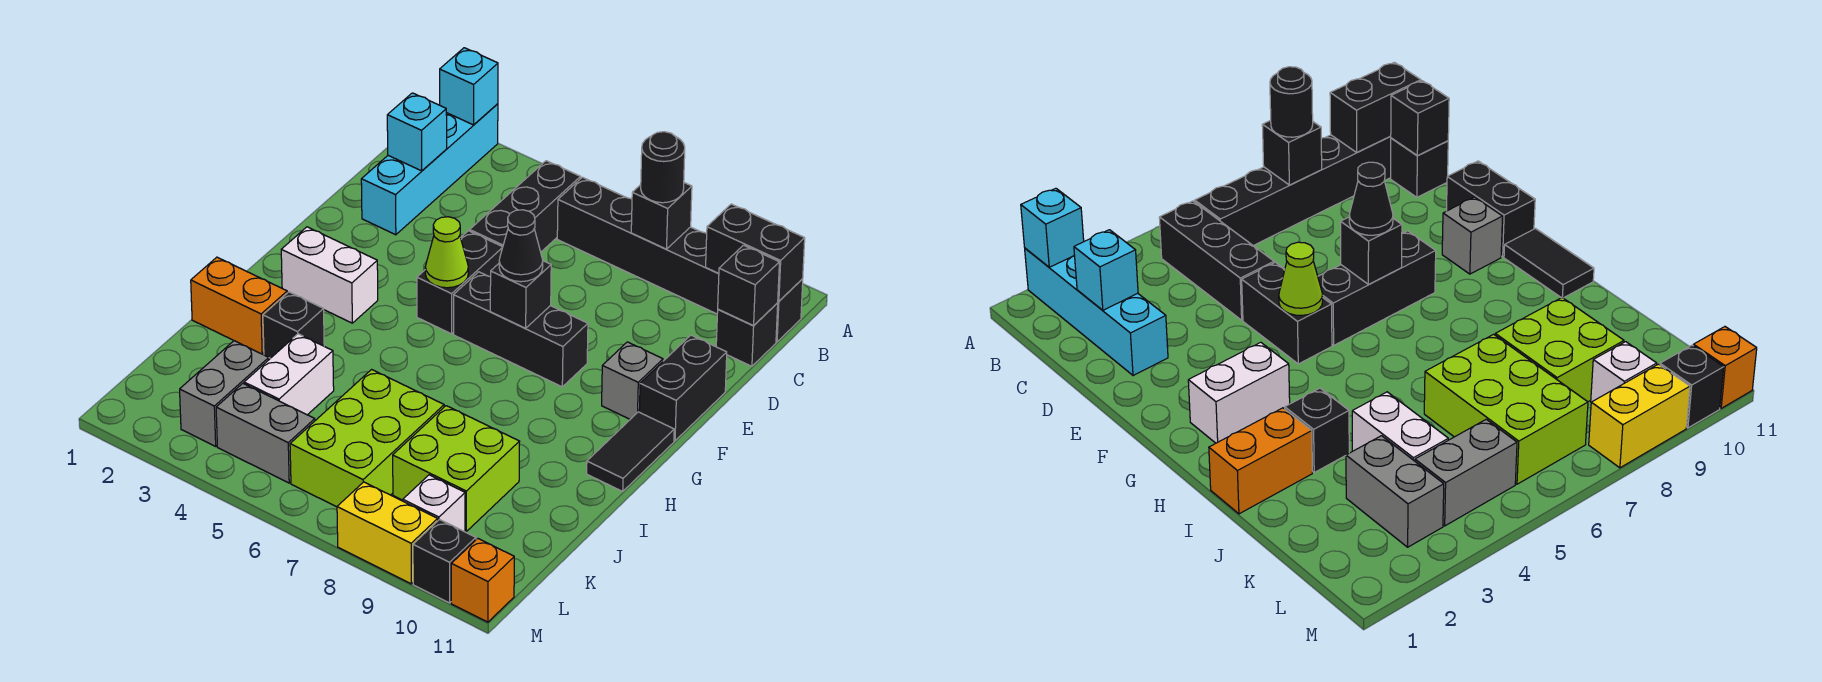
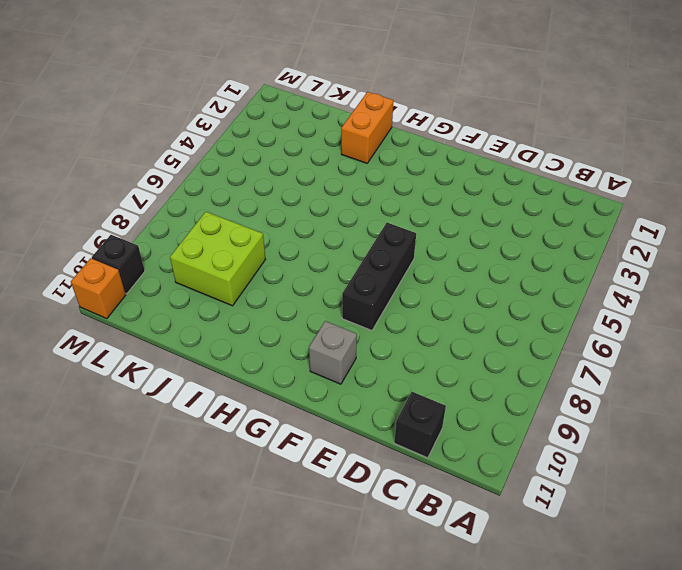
none -> cyan brick A2:D2 level 1
none -> black brick B5:D5 level 1
none -> black brick B6:B11 level 1
none -> black brick E5:F5 level 1

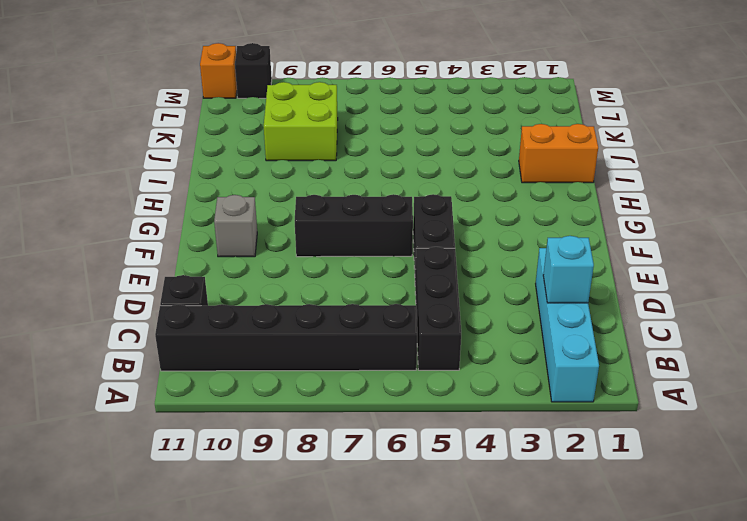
none -> black brick E11:F11 level 1
none -> white brick G2:G3 level 1
none -> black tile G11:H11 level 1
none -> black brick I3 level 1

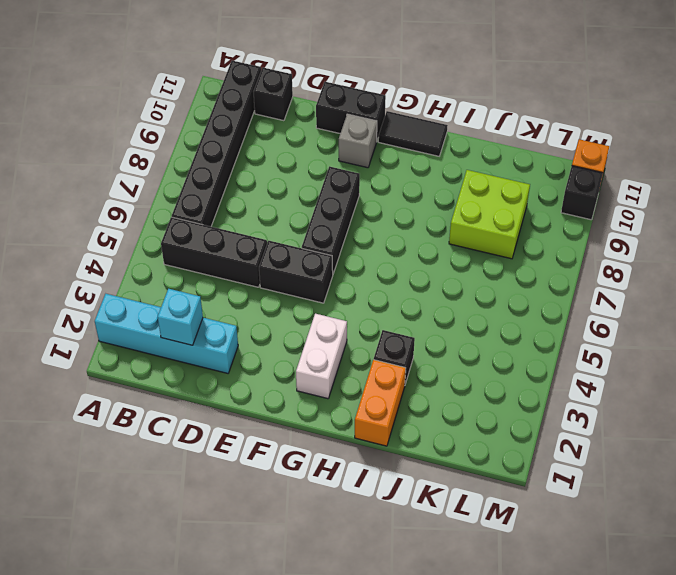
none -> white brick J4:K4 level 1
none -> lime brick J6:L7 level 1
none -> grey brick K3:L3 level 1
none -> grey brick L4:L5 level 1

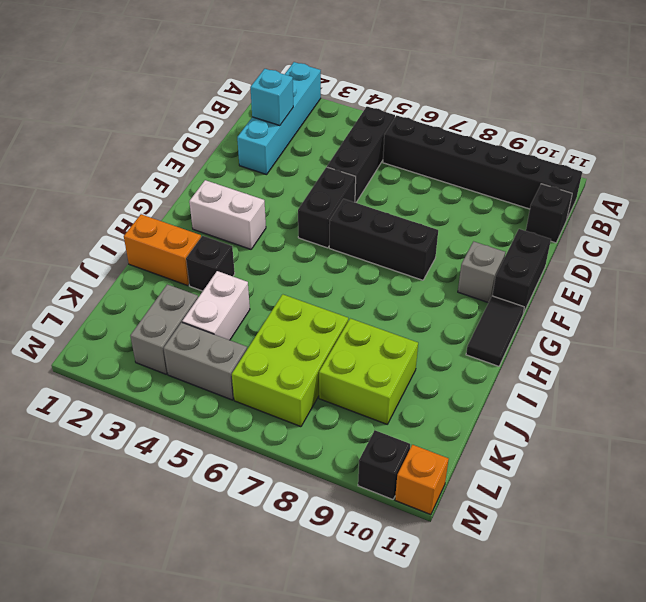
none -> white brick L9 level 1
none -> yellow brick M8:M9 level 1
none -> cyan brick A2 level 2
none -> black brick B8 level 2

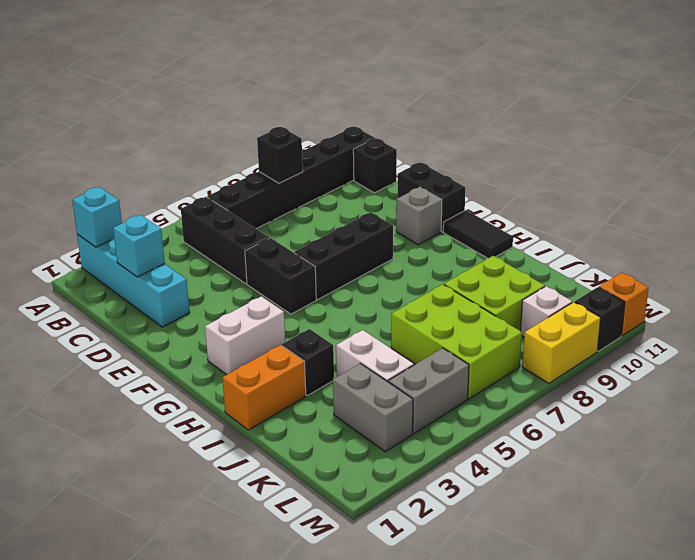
none -> black brick B10:B11 level 2
none -> black brick C11 level 2
none -> lime cone F5 level 2
none -> black brick F7 level 2

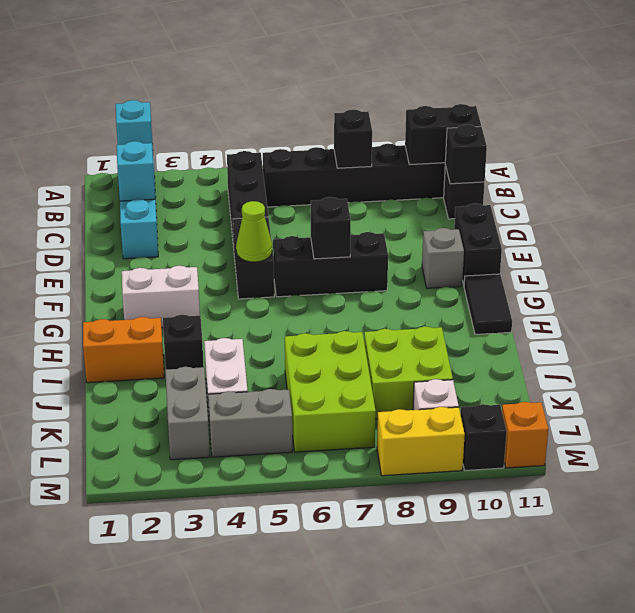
none -> black round brick B8 level 3
none -> black cone F7 level 3

